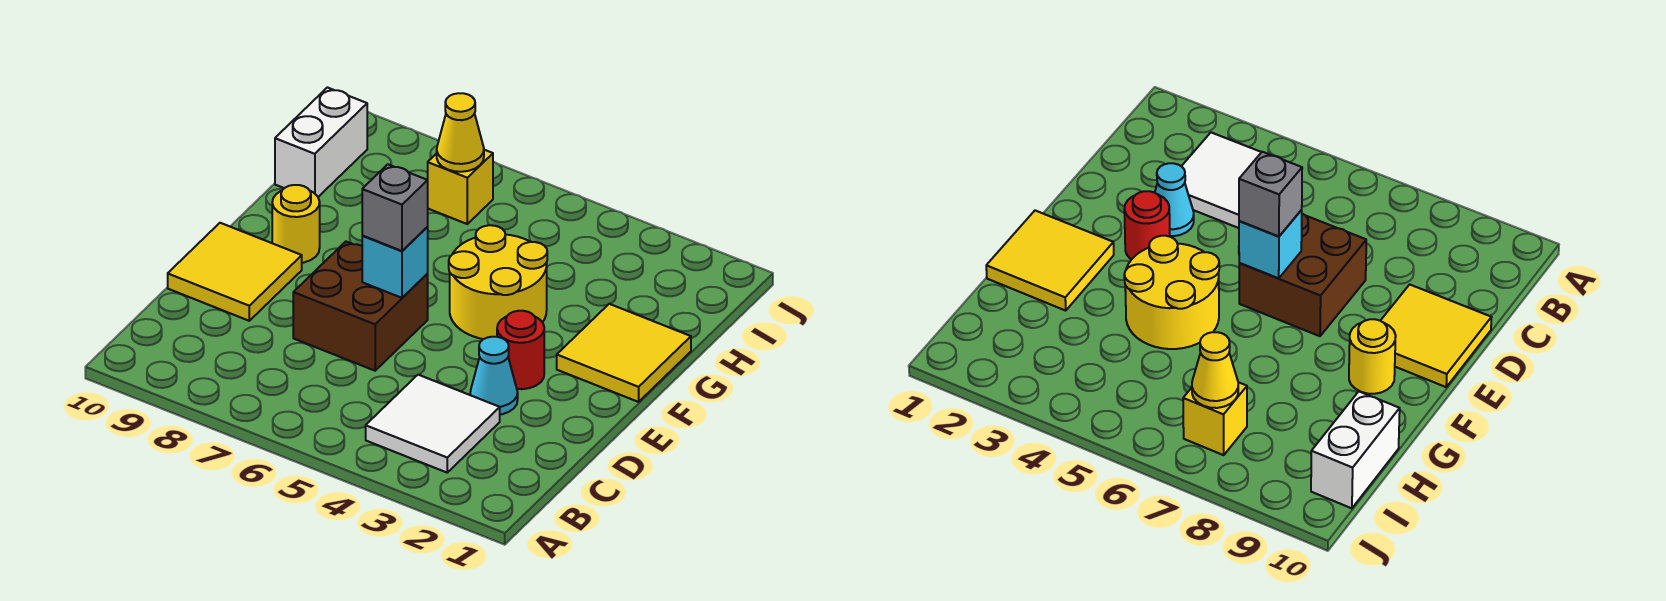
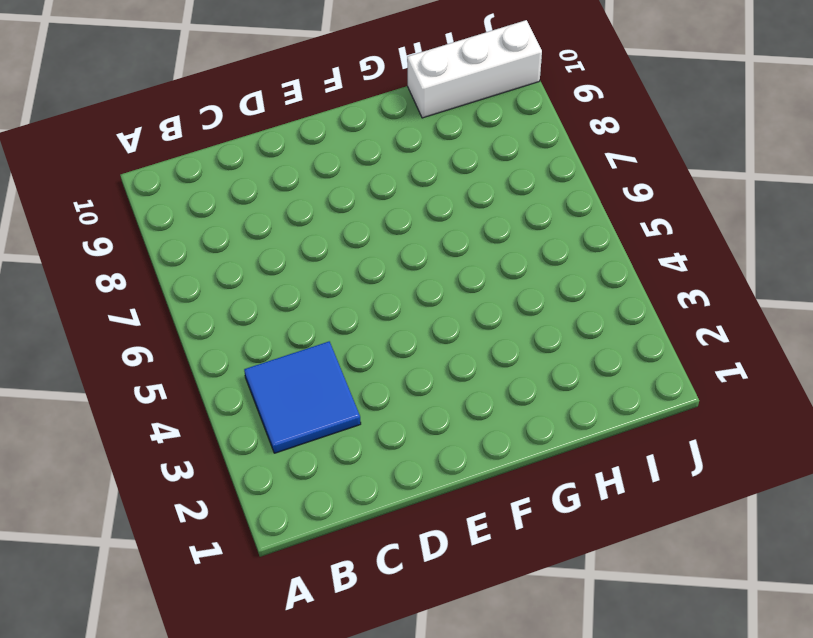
blue tile B3:C4 level 1 -> white tile B3:C4 level 1
white brick H10:J10 level 1 -> white brick H10:I10 level 1
none -> cyan cone D3 level 1
none -> brown brick D6:E7 level 1
none -> yellow tile D9:E10 level 1

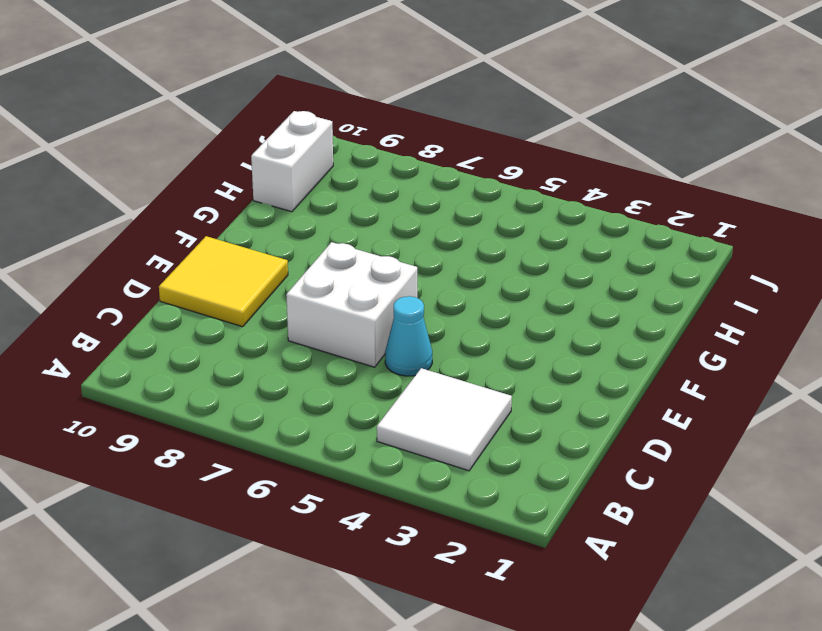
cyan cone D5 level 1 -> cyan cone D3 level 1
white brick D6:E7 level 1 -> brown brick D6:E7 level 1
none -> red round brick E3 level 1
none -> yellow tile F1:G2 level 1
none -> yellow round brick F4:G5 level 1

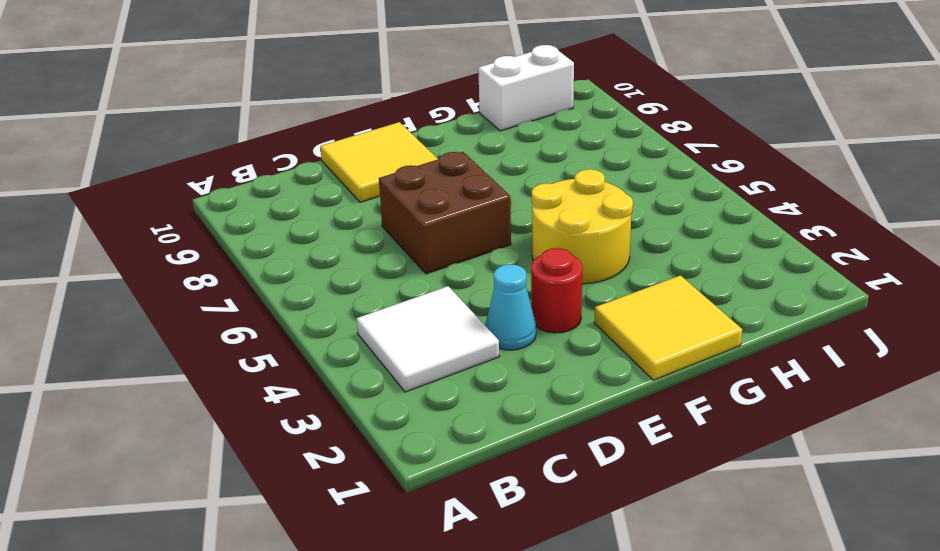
none -> yellow round brick F9 level 1
none -> yellow brick I7 level 1
none -> cyan brick E6 level 2

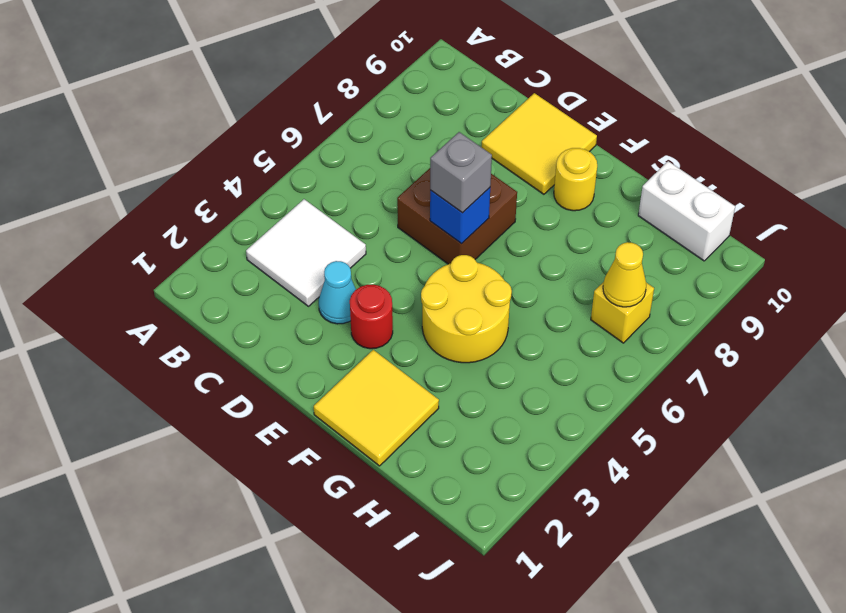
blue brick E6 level 2 -> cyan brick E6 level 2

